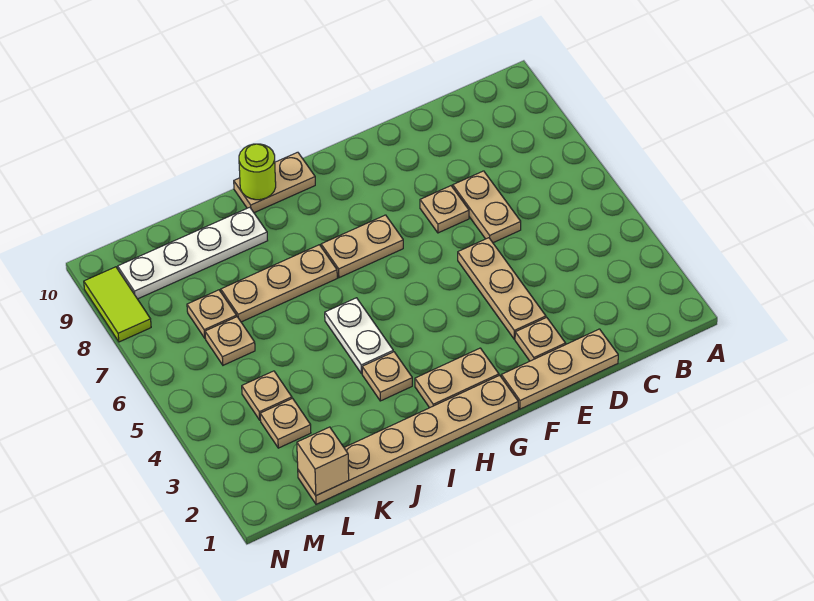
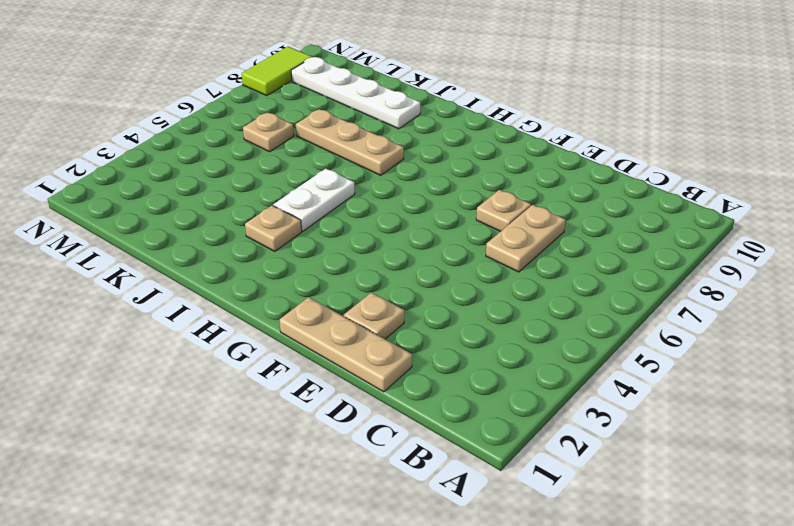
none -> tan plate E3:E5 level 1
none -> tan plate G1:L1 level 1
none -> tan plate G2:H2 level 1

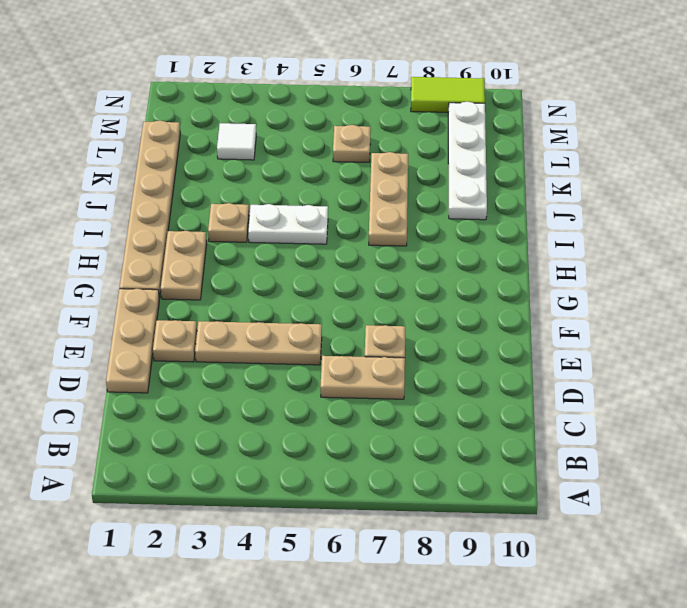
white tile L3 level 1 -> tan plate L3 level 1
none -> tan plate G7:H7 level 1
none -> tan plate H10:I10 level 1
none -> tan plate L4 level 1

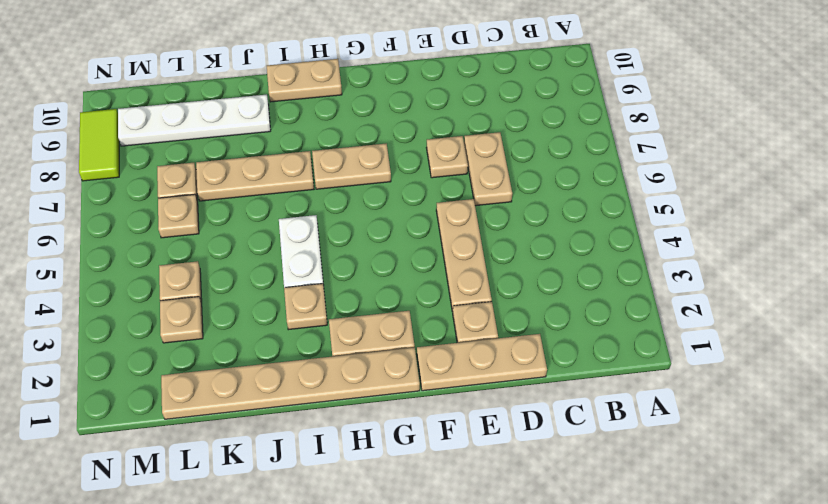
none -> lime round brick I10 level 2
none -> tan brick L1 level 2

